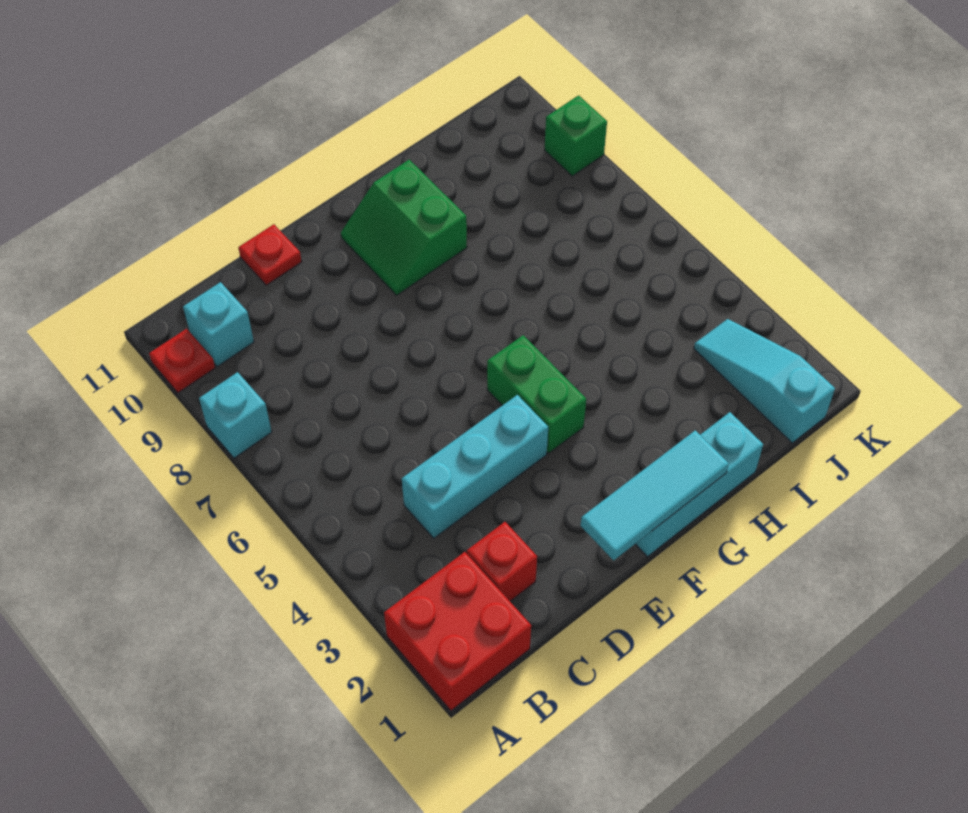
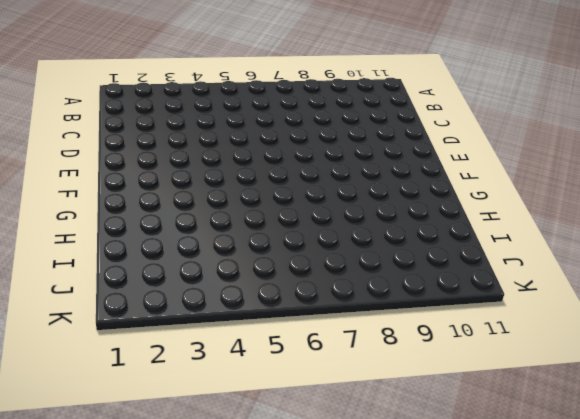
none -> red brick A1:B2 level 1
none -> cyan brick A8 level 1
none -> red plate A10 level 1

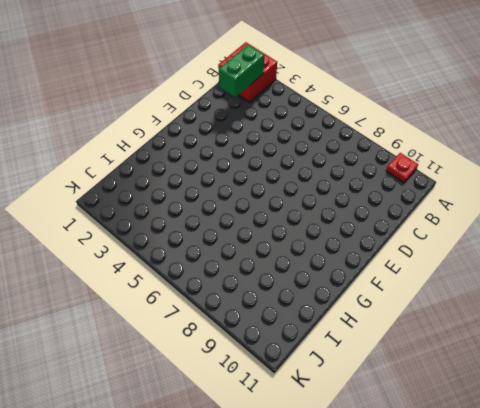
green brick B2:C2 level 2 -> green brick F4:F5 level 1
none -> cyan brick A8 level 1
none -> cyan brick B10 level 1
none -> red brick C2 level 1

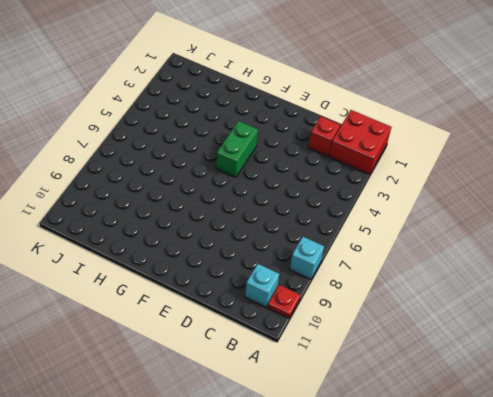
none -> cyan brick C4:E4 level 1
none -> red plate D11 level 1
none -> cyan brick F1:H1 level 1

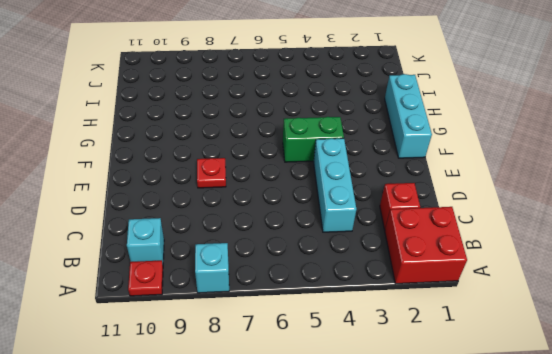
red plate E8 level 1 -> red plate D11 level 1
none -> green slope F9:G10 level 1 top G
none -> cyan slope J1:J3 level 1 top 1
none -> green brick K9 level 1

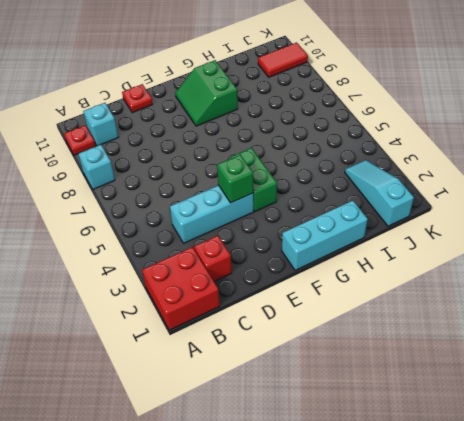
green brick E4 level 2 -> green brick K9 level 1
red tile J10:K10 level 1 -> none
none -> cyan tile E1:G1 level 2

